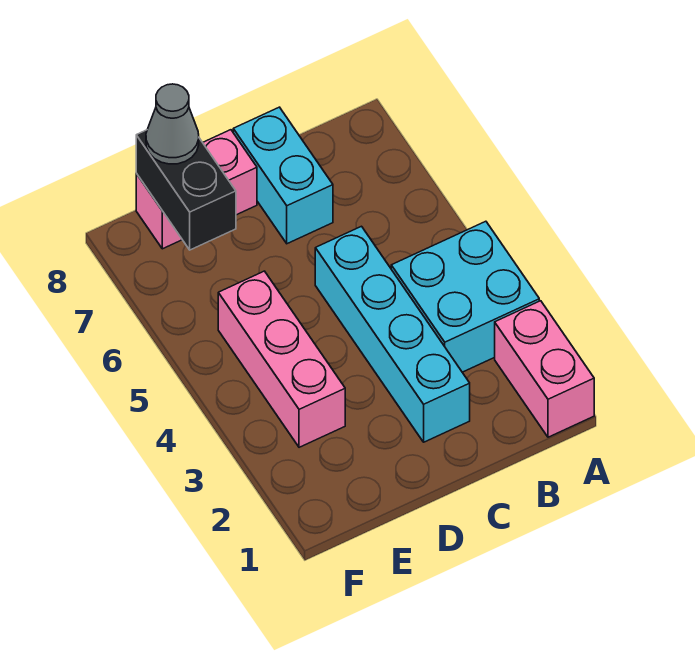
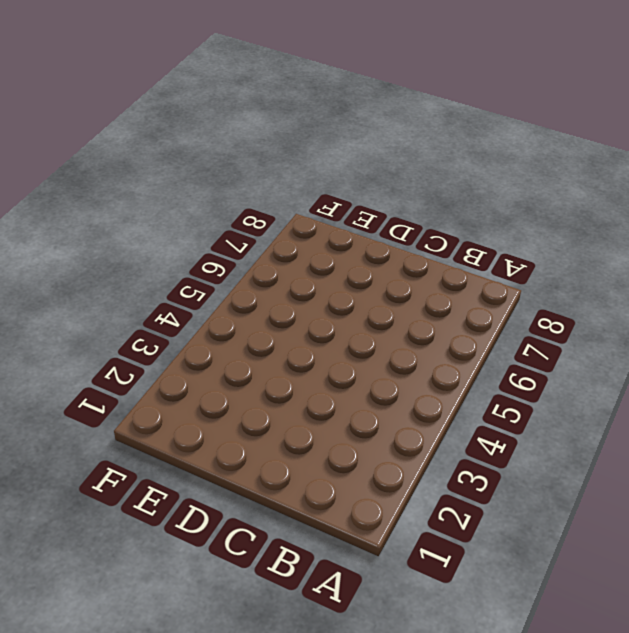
none -> pink brick A1:A2 level 1
none -> cyan brick A3:B4 level 1

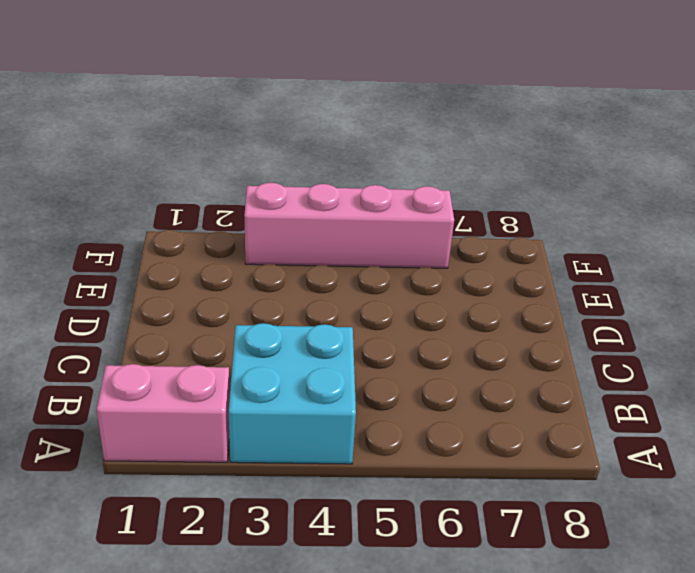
pink brick F3:F6 level 1 -> none
none -> cyan brick C2:C5 level 1
none -> cyan brick C7:C8 level 1

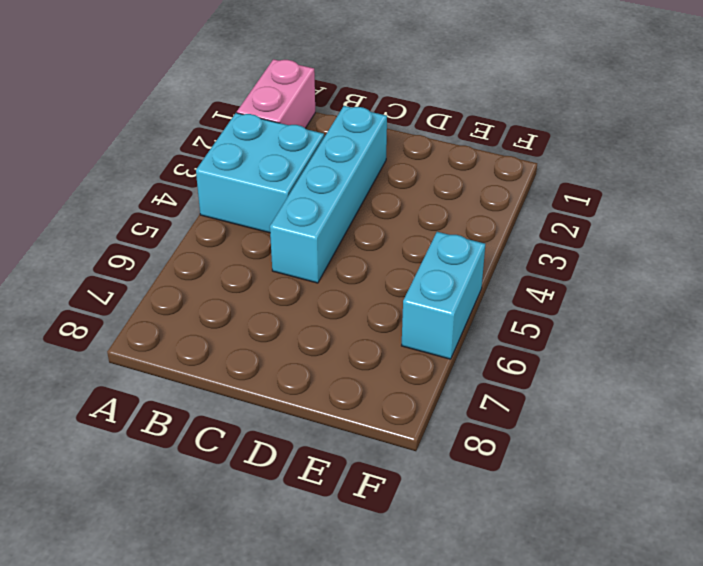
cyan brick F5:F6 level 1 -> cyan brick C7:C8 level 1
none -> pink brick D8:E8 level 1
none -> pink brick E3:E5 level 1

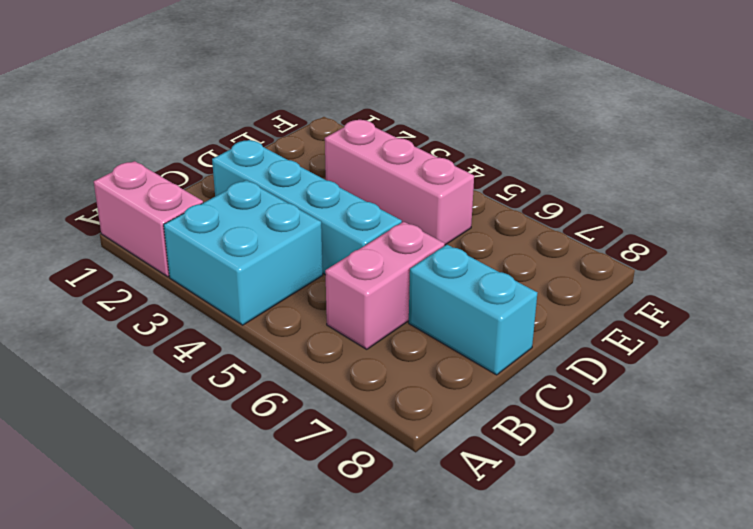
pink brick B6:C6 level 1 -> pink brick D8:E8 level 1
none -> black brick E7:E8 level 2
none -> grey cone E8 level 3

